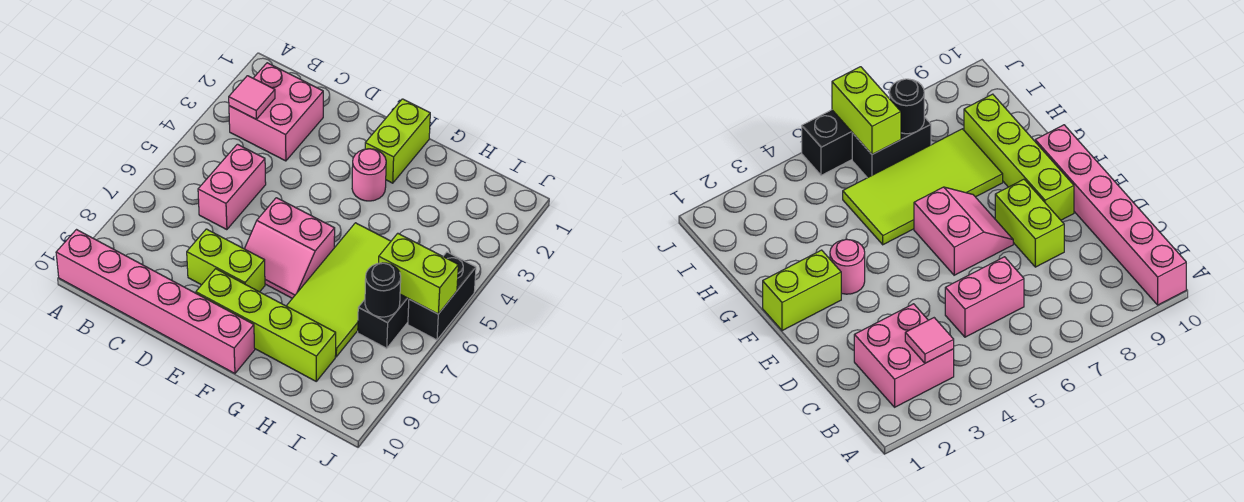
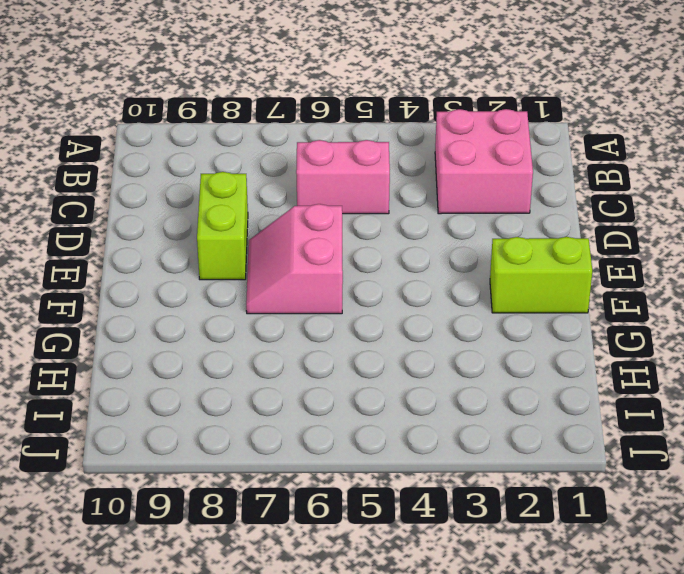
none -> pink brick A10:F10 level 1
none -> lime brick E9:H9 level 1
none -> pink round brick F3 level 1

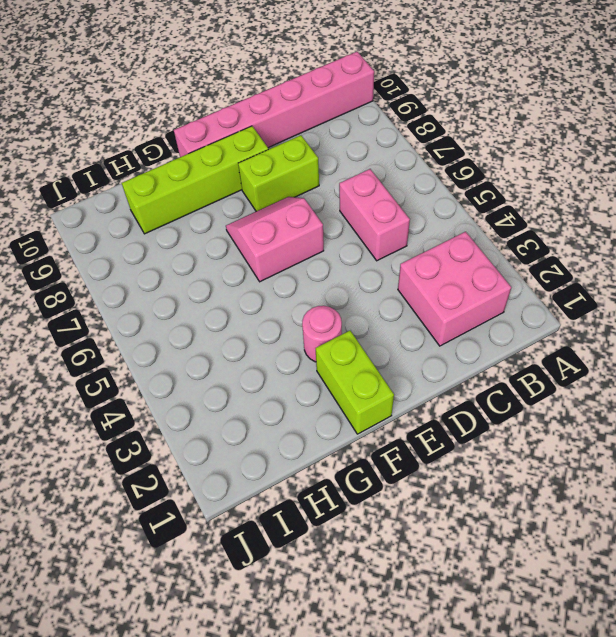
none -> lime tile G5:H8 level 1
none -> black brick I6:I7 level 1
none -> black brick J5:J6 level 1

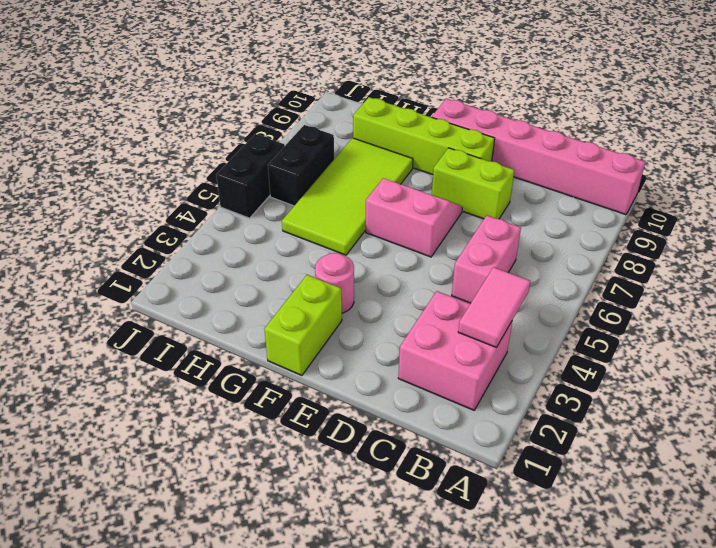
pink tile B3:B4 level 2 -> pink tile B3 level 2
none -> lime brick I6:J6 level 2
none -> black round brick I7 level 2

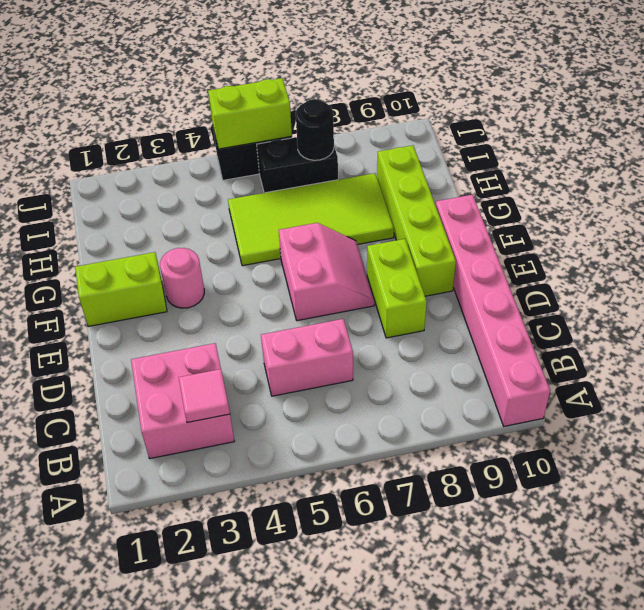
lime brick J5:J6 level 2 -> lime brick I6:J6 level 2

